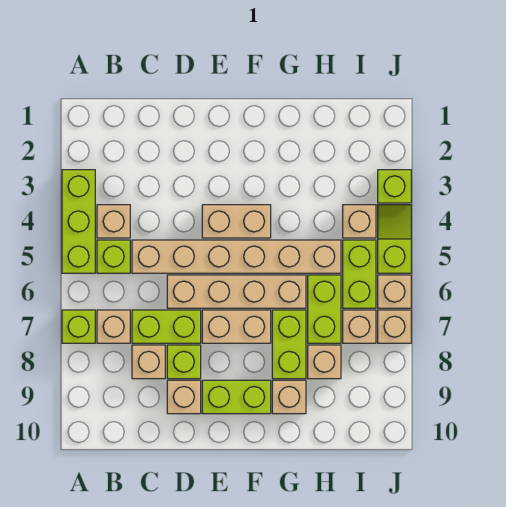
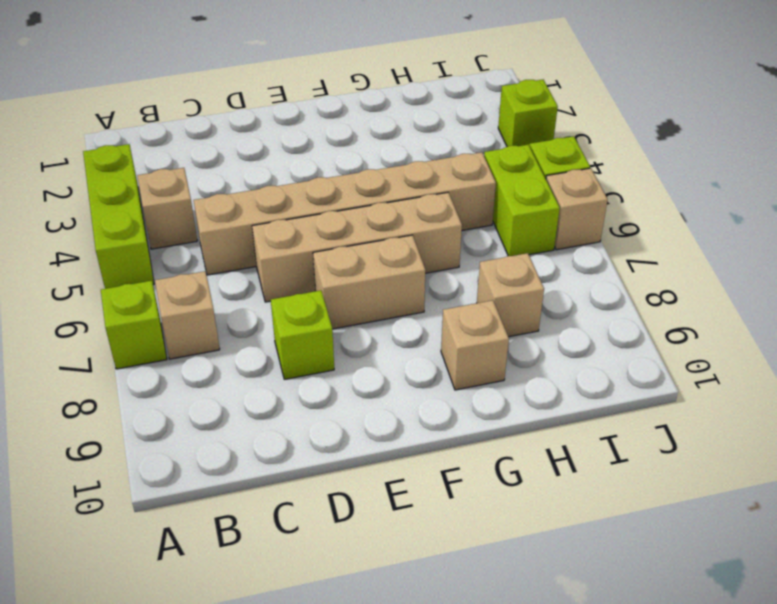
none -> lime brick B5 level 1
none -> lime brick C7:D7 level 1
none -> tan brick C8 level 1

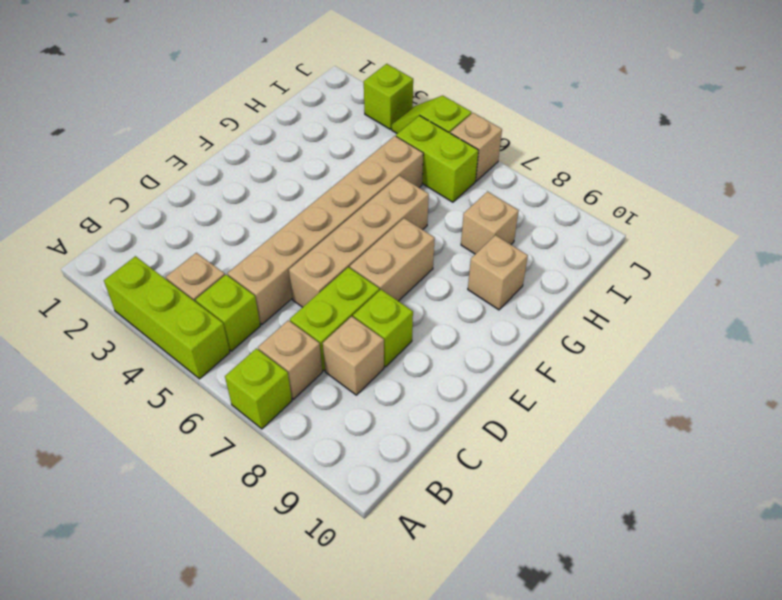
none -> tan brick D9 level 1
none -> tan brick E4:F4 level 1
none -> lime brick E9:F9 level 1

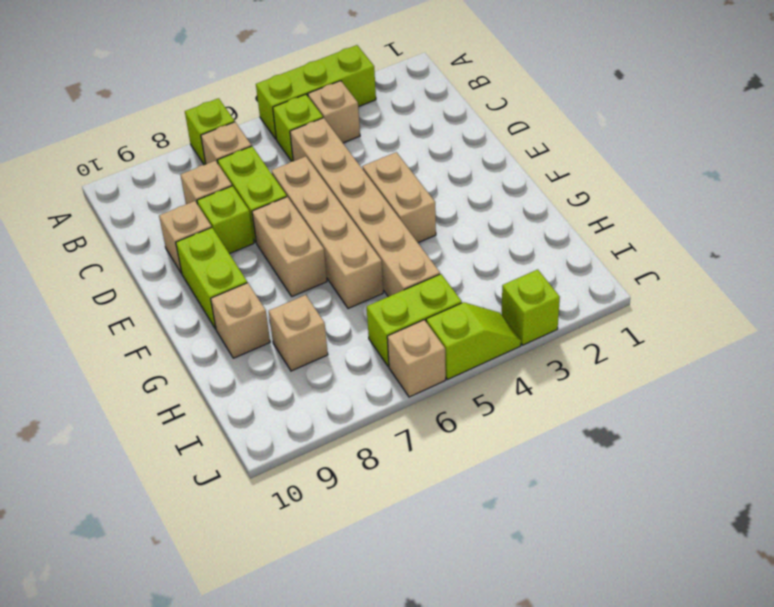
none -> lime brick G7:G8 level 1
none -> lime brick H6:H7 level 1
none -> tan brick I4 level 1

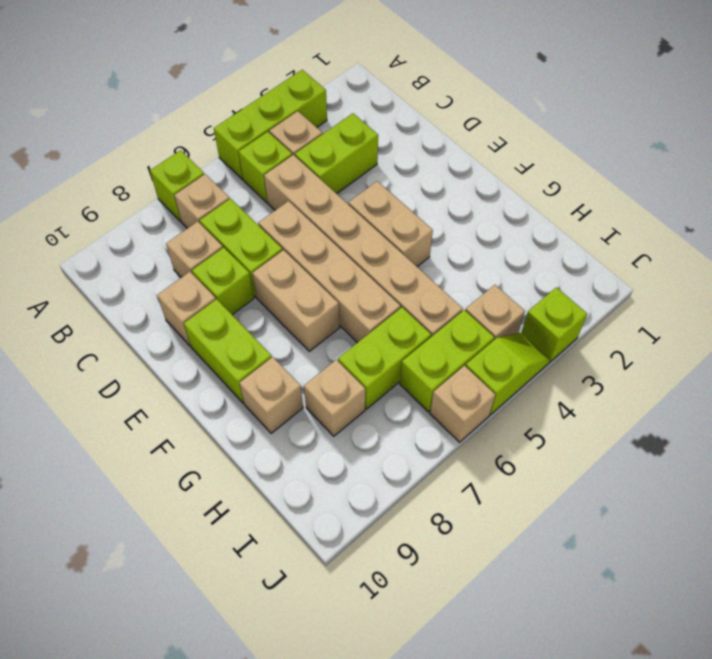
lime brick C3:C4 level 1 -> lime brick G7:G8 level 1
none -> tan brick I7 level 1
none -> tan brick J7 level 1

